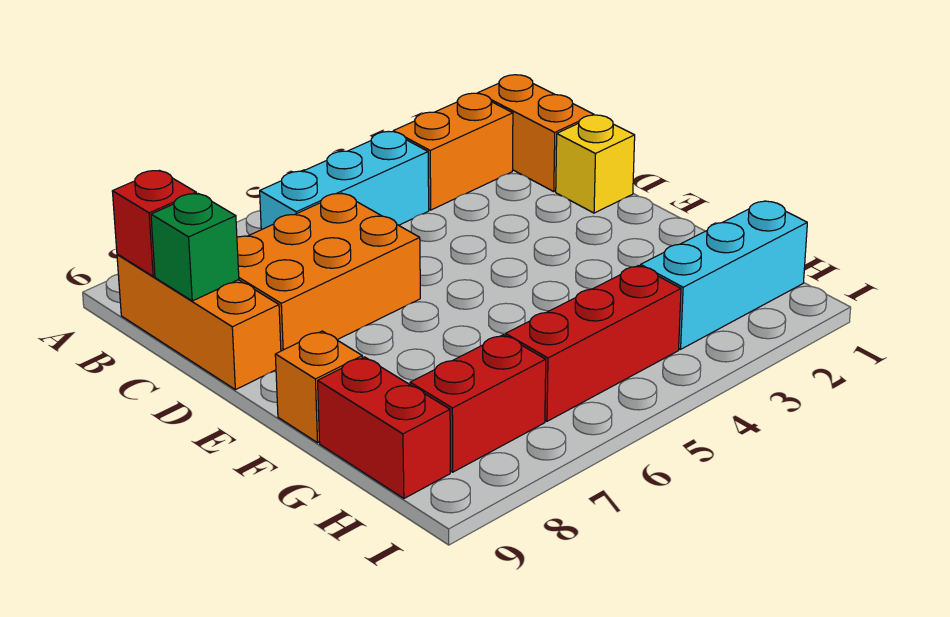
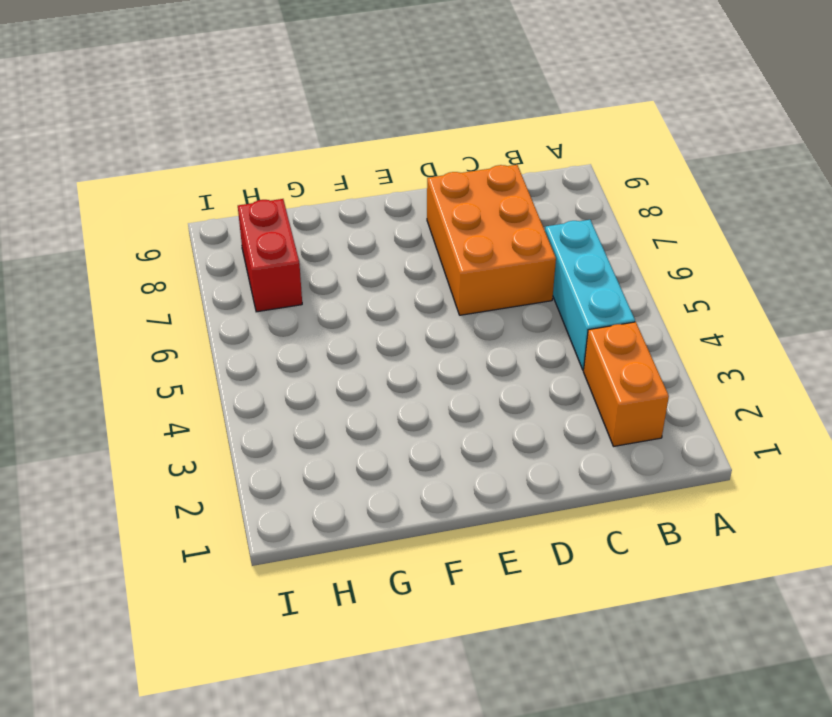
none -> orange brick B1:C1 level 1
none -> orange brick B9:D9 level 1
none -> yellow brick D1 level 1

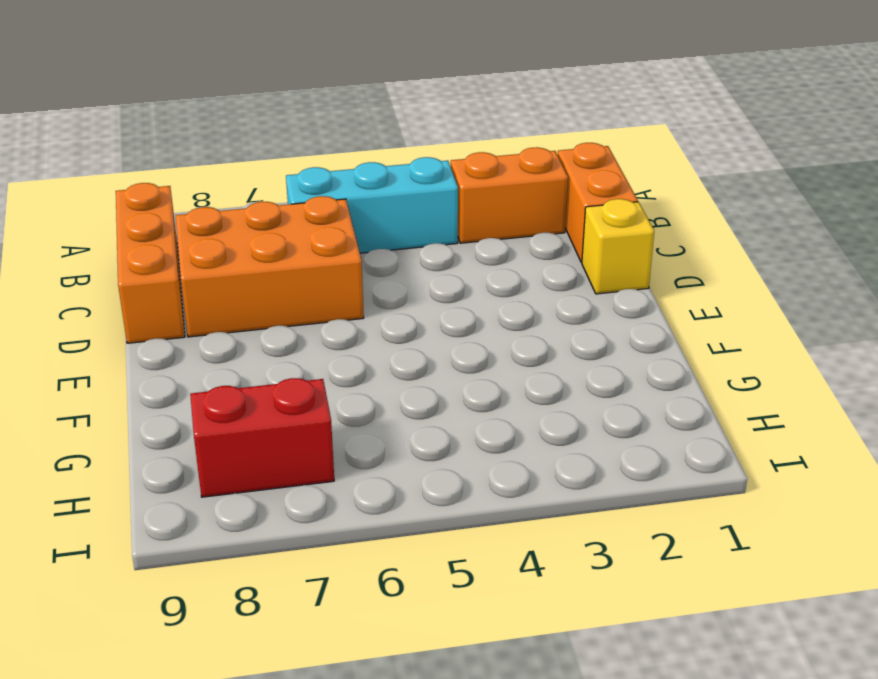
none -> orange brick F9 level 1
none -> red brick G9:H9 level 1
none -> cyan brick H1:H3 level 1

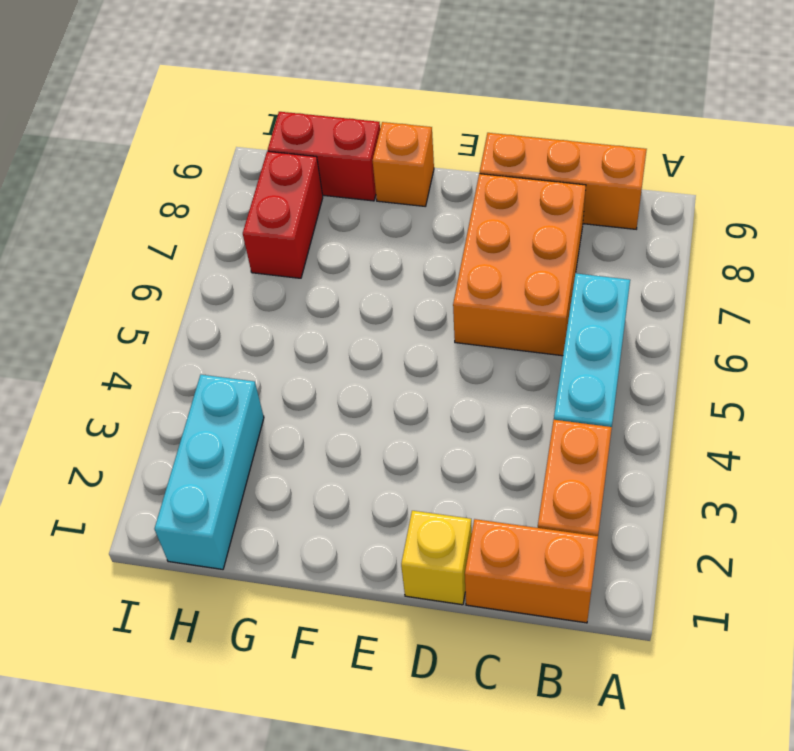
none -> red brick H4:H6 level 1
none -> red brick B9 level 2
none -> green brick C9 level 2

